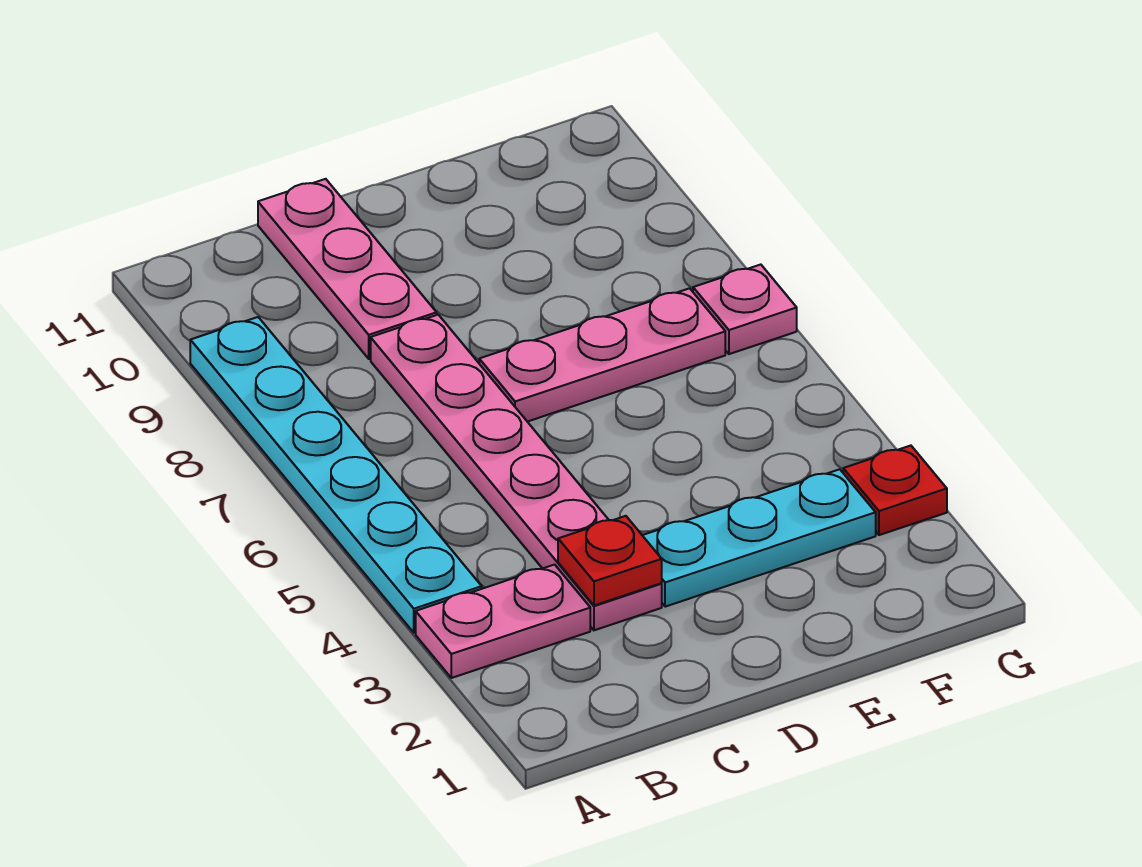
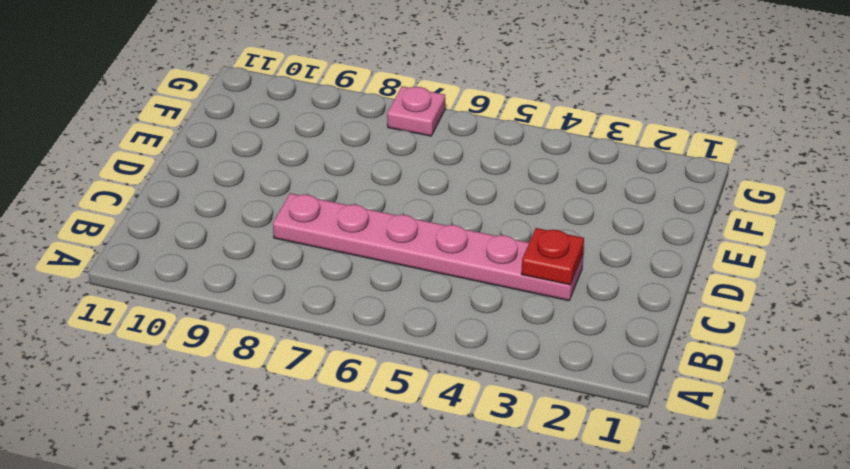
none -> pink plate A3:B3 level 1
none -> cyan plate A4:A9 level 1

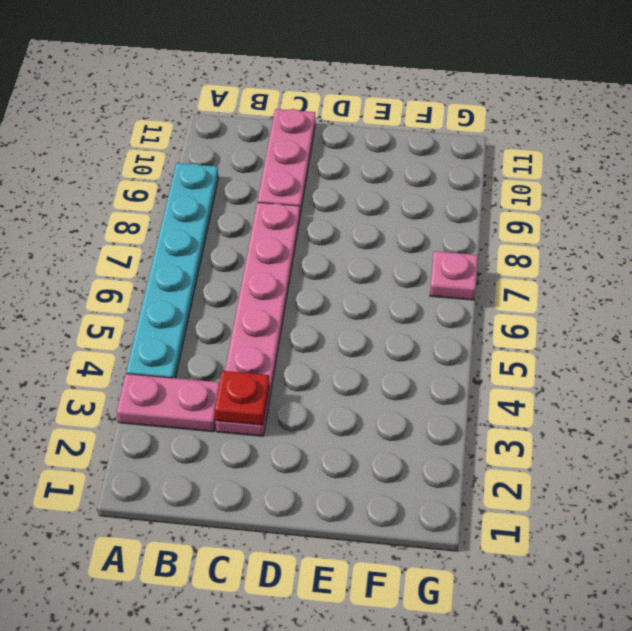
none -> cyan plate D3:F3 level 1
none -> pink plate D7:F7 level 1

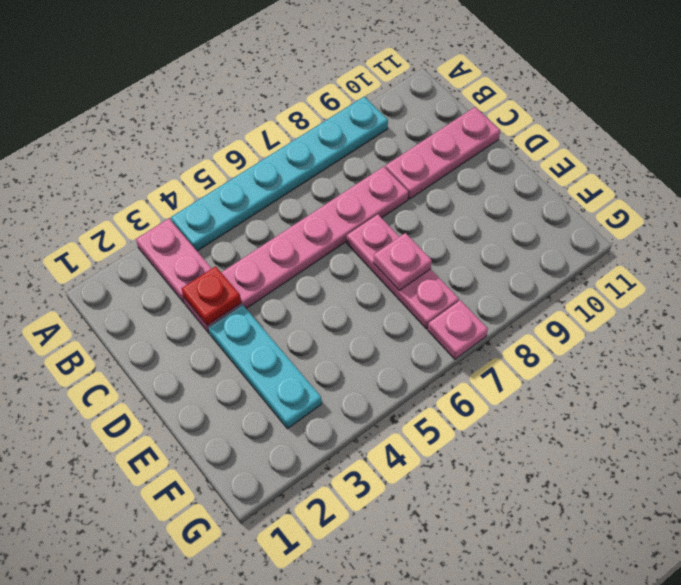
pink plate E7 level 2 -> none
none -> red plate G3 level 1

